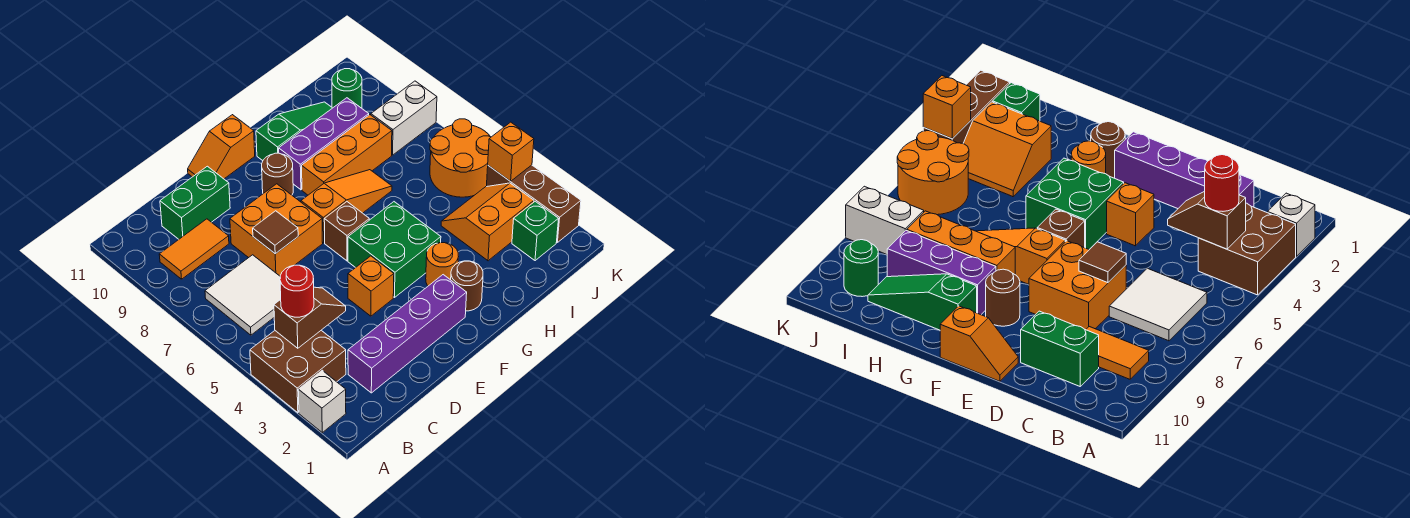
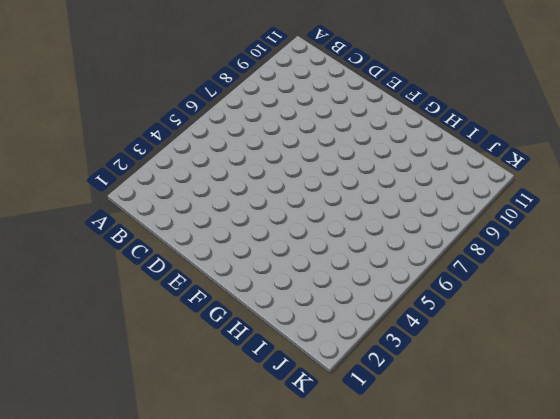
none -> white brick A2 level 1
none -> brown brick A3:B4 level 1
none -> white tile B6:C7 level 1

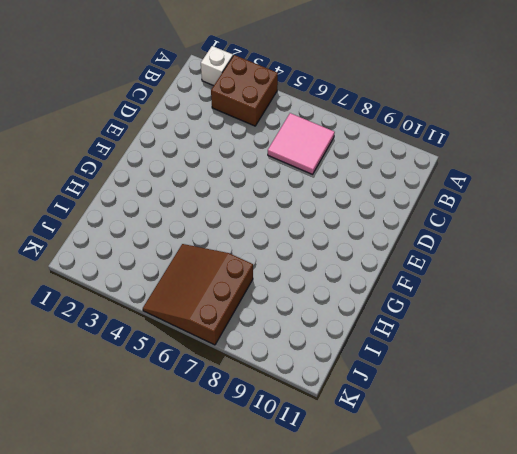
pink tile B6:C7 level 1 -> white tile B6:C7 level 1
brown slope I5:K7 level 1 top 7 -> orange round brick J5:K6 level 1
none -> orange tile B9:C9 level 1
none -> purple brick C2:F2 level 1
none -> green brick C10:D10 level 1

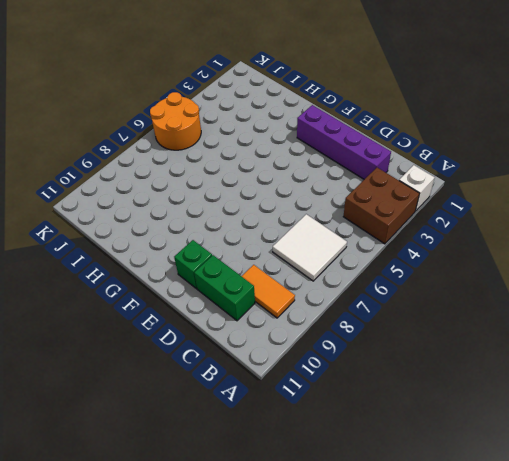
green brick E10 level 1 -> green brick J2 level 1
none -> orange brick D7:E8 level 1
none -> orange brick E4 level 1
none -> orange slope E11:F11 level 1 top F

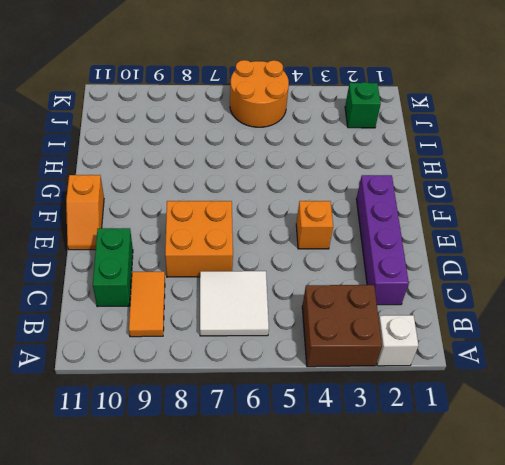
none -> green brick F4:G5 level 1
none -> brown brick F6 level 1
none -> orange slope F7:H7 level 1 top F

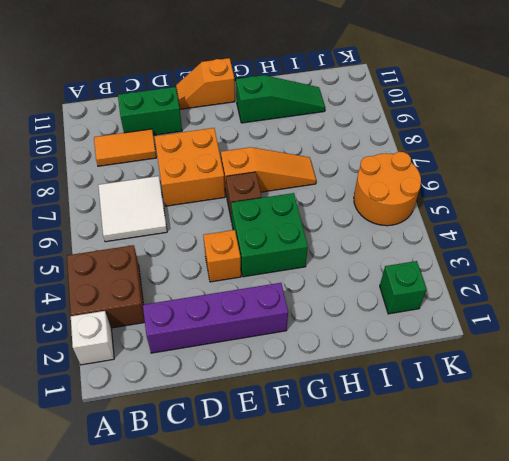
none -> brown round brick F9 level 1
none -> brown round brick G2 level 1
none -> orange round brick G3 level 1

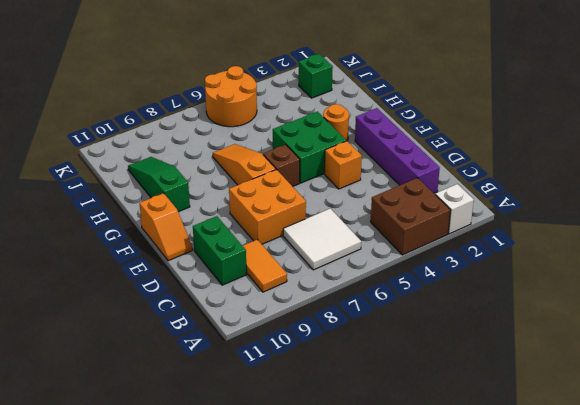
none -> brown round brick F9 level 1
none -> brown round brick G2 level 1
none -> orange brick G8:I8 level 1

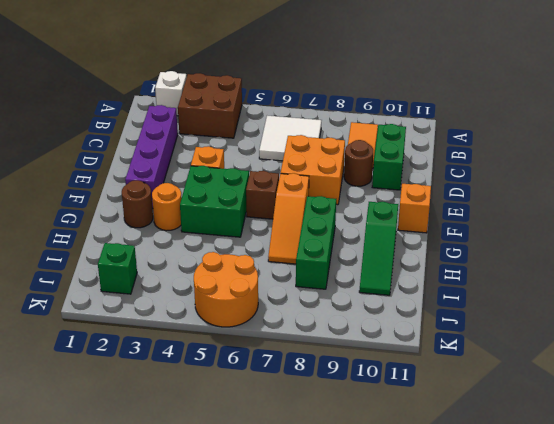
brown round brick D9 level 1 -> brown round brick F9 level 1
green brick G8:I8 level 1 -> orange brick G8:I8 level 1
none -> purple brick G9:I9 level 1
none -> orange slope I3:J4 level 1 top 3
none -> white brick J8:K8 level 1

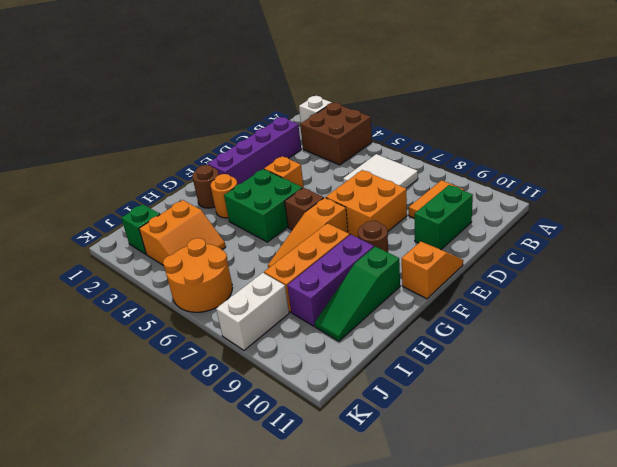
none -> green round brick J10 level 1
none -> brown brick K2:K4 level 1
none -> brown slope B4:C4 level 2 top B

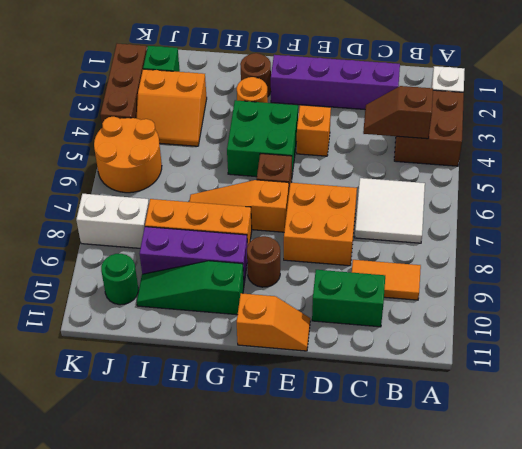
none -> brown tile D7 level 2
none -> orange brick K4 level 2
none -> red round brick B4 level 3

